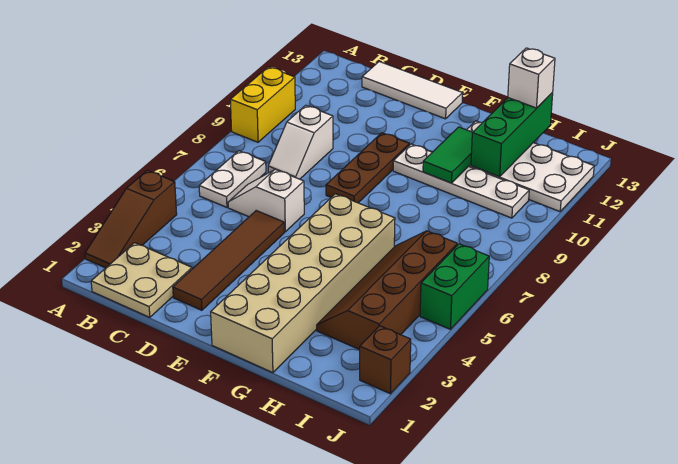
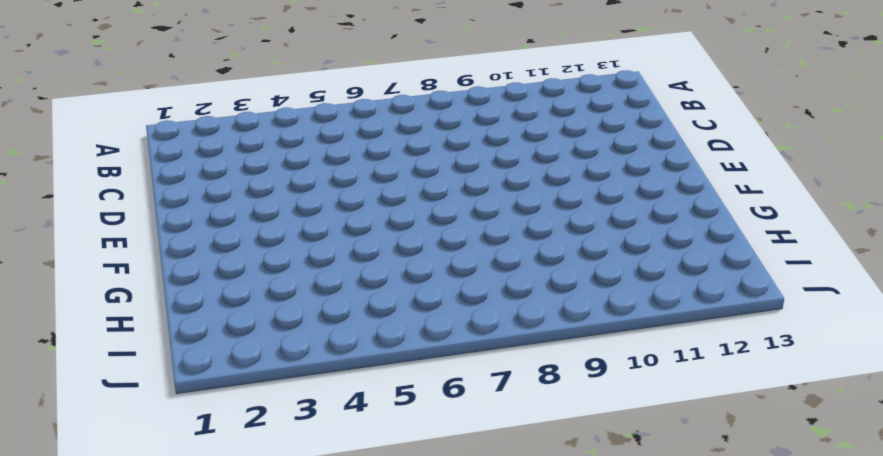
none -> brown slope A2:A4 level 1 top 4
none -> yellow brick A9:A10 level 1
none -> tan plate B1:C2 level 1

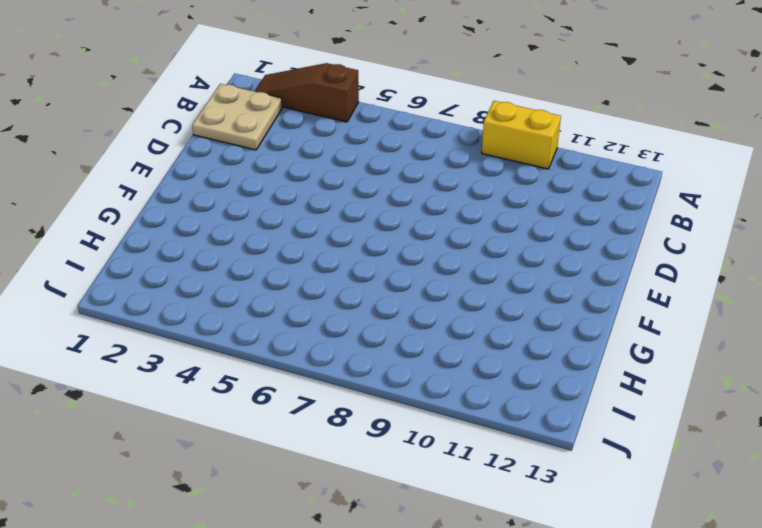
none -> white plate B6:B7 level 1
none -> white slope C6:D6 level 1 top D
none -> white slope C8:C9 level 1 top 9

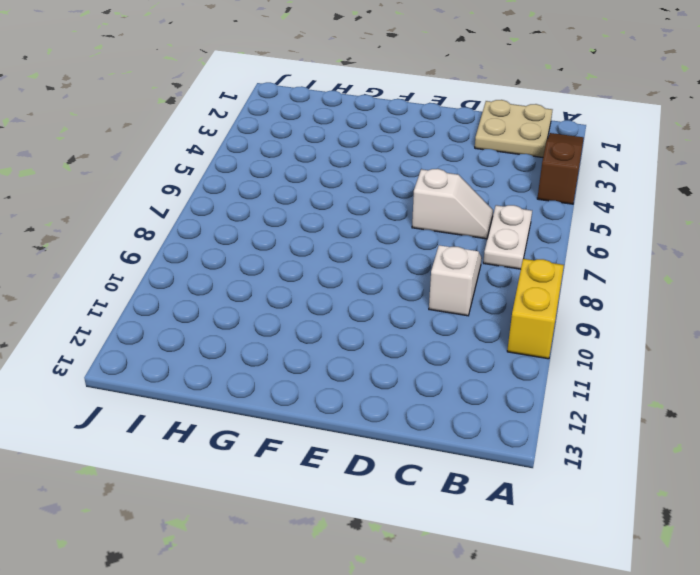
none -> white tile C13:E13 level 1
none -> brown tile D2:D5 level 1
none -> brown plate E8:E10 level 1

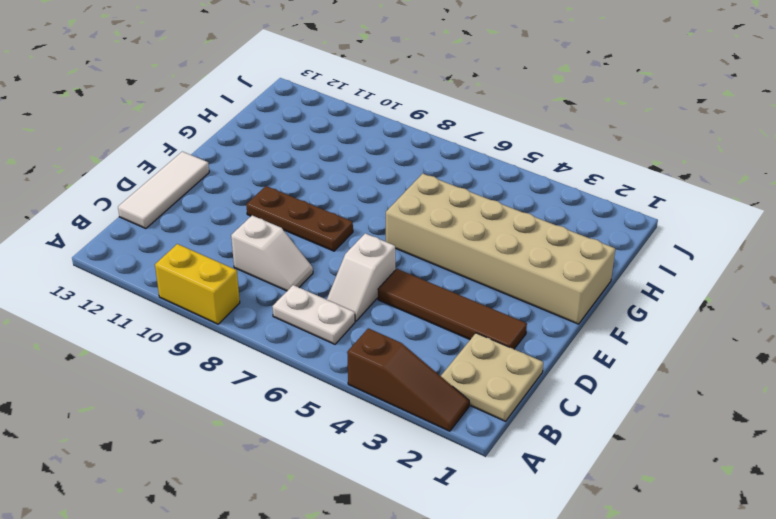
none -> white plate F10:I10 level 1
none -> white plate G11:J12 level 1
none -> brown slope H3:I6 level 1 top I

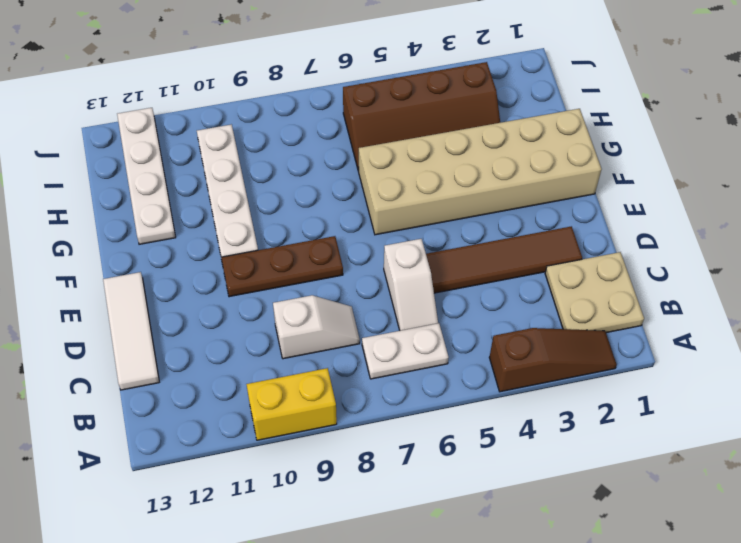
white plate G12:J12 level 1 -> white plate G11:J12 level 1
none -> brown brick J2 level 1
none -> green brick J5:J6 level 1
none -> green tile G10:G11 level 2

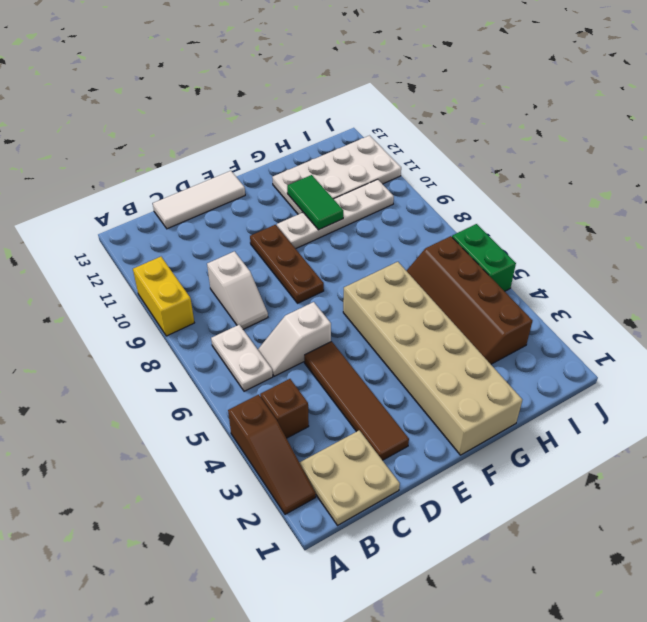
brown brick B4 level 1 -> brown brick J2 level 1
none -> green brick H11:H13 level 2
none -> white brick H13 level 3

